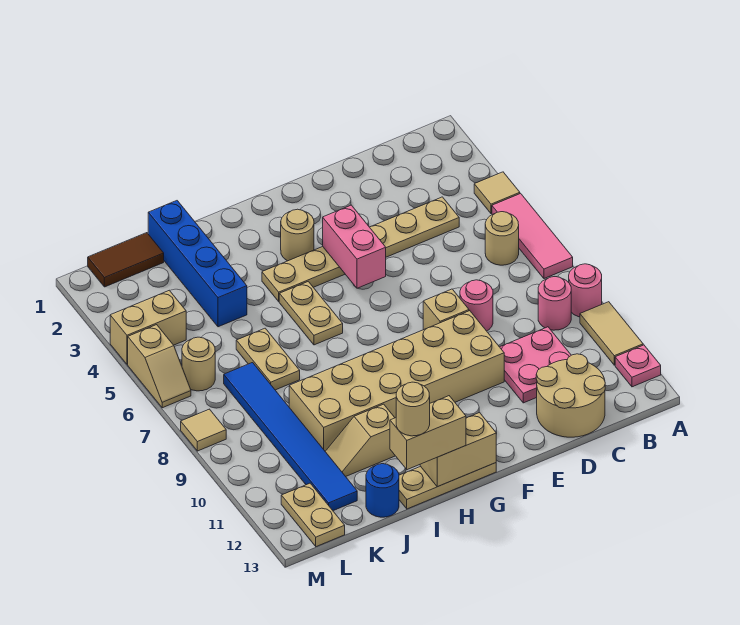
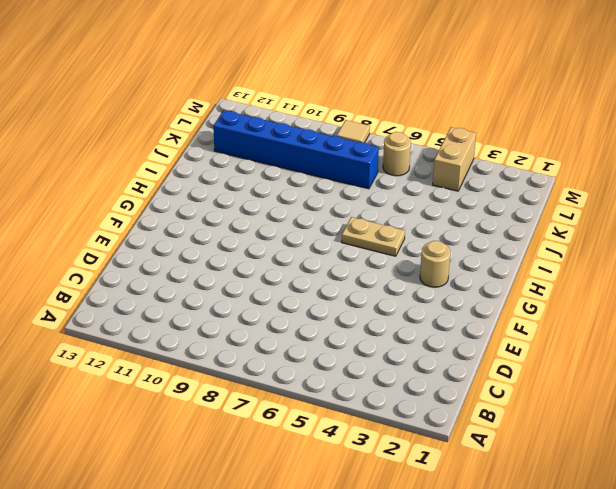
blue brick K7:K12 level 1 -> blue tile K7:K12 level 1
none -> tan tile A4 level 1
none -> pink tile A5:A7 level 1
none -> pink round brick A9 level 1
none -> tan tile A10:A11 level 1

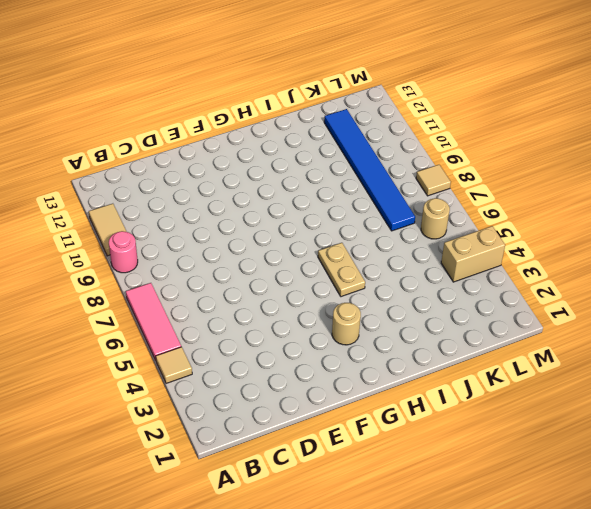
none -> pink plate A12 level 1
none -> tan round brick B6 level 1
none -> pink round brick B9 level 1
none -> tan plate C4:H4 level 1

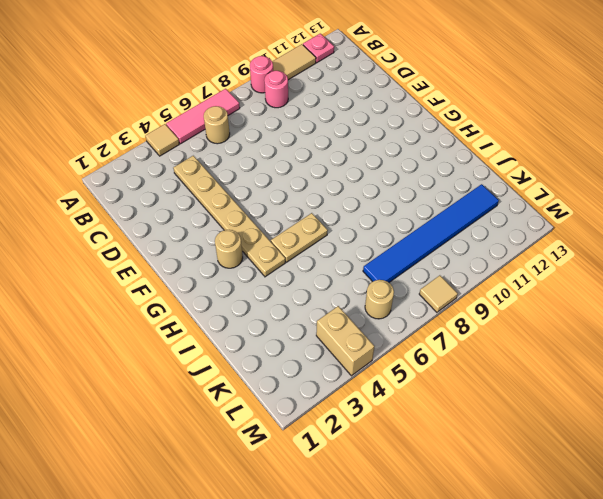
none -> pink plate C10:D11 level 1
none -> tan round brick C12:D13 level 1
none -> pink round brick D8 level 1
none -> tan brick E8 level 1

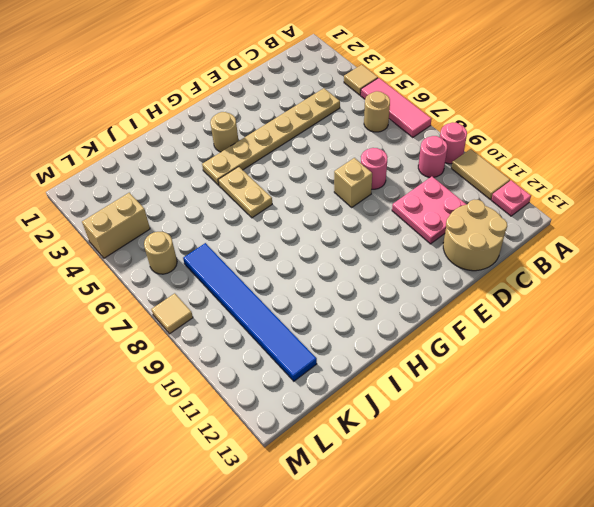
none -> tan brick E9:J10 level 1
none -> tan plate G13:I13 level 1
none -> tan slope I11:J11 level 1 top I
none -> blue brick J1:J4 level 1

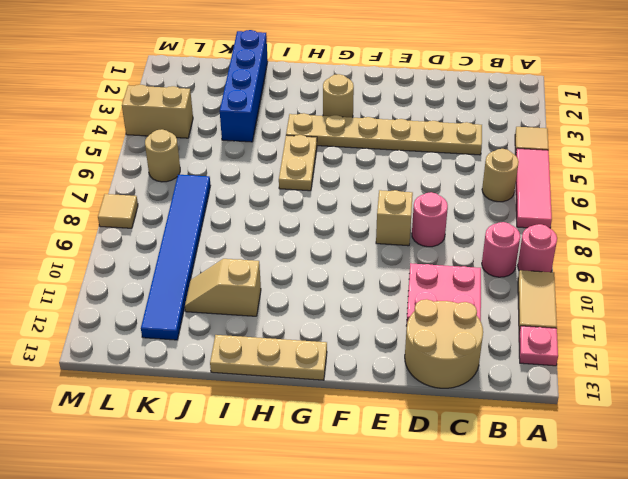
none -> tan brick E9:J10 level 1
none -> tan plate J6:J7 level 1
none -> blue round brick J13 level 1
none -> brown tile K1:L1 level 1

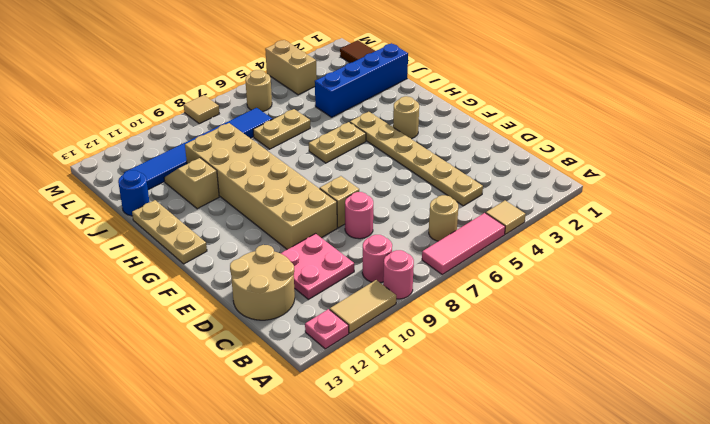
none -> tan plate L12:L13 level 1
none -> tan slope M5:M6 level 1 top 5
none -> pink brick F4:F5 level 2
none -> tan brick G13:H13 level 2

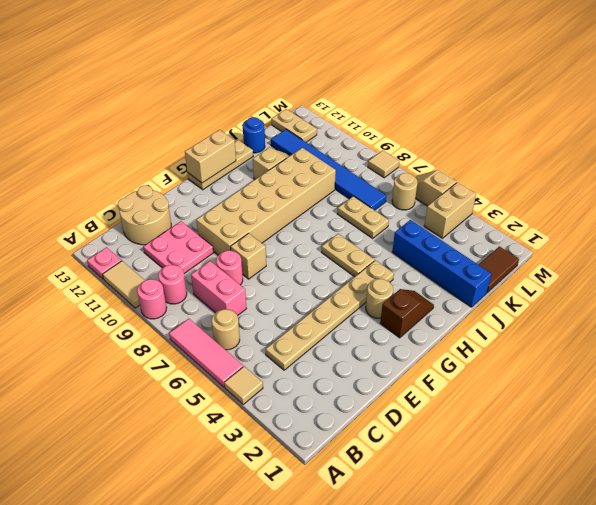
pink brick C7:C8 level 1 -> pink brick F4:F5 level 2
brown slope G2:H2 level 1 top G -> none
none -> tan brick H13:I13 level 3
none -> tan round brick I13 level 4

